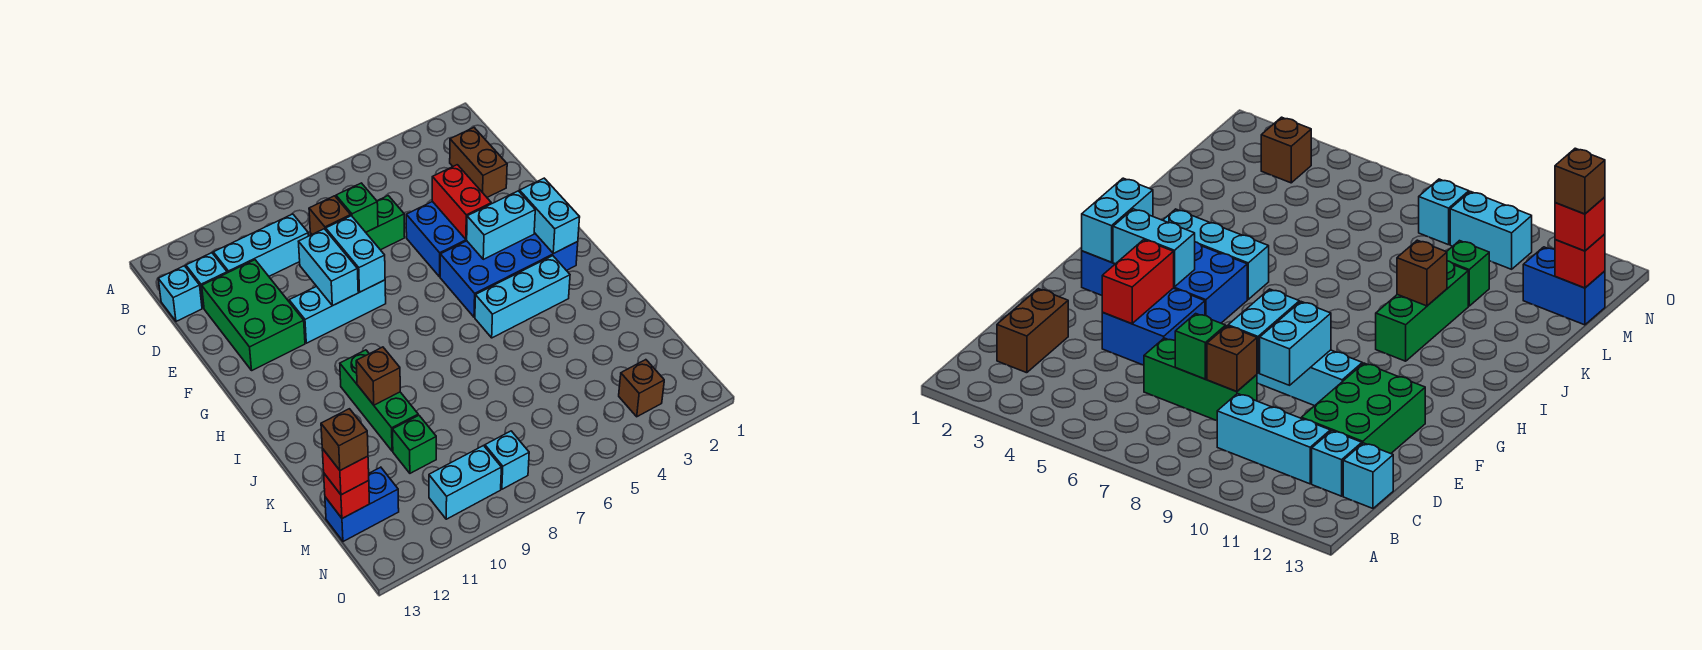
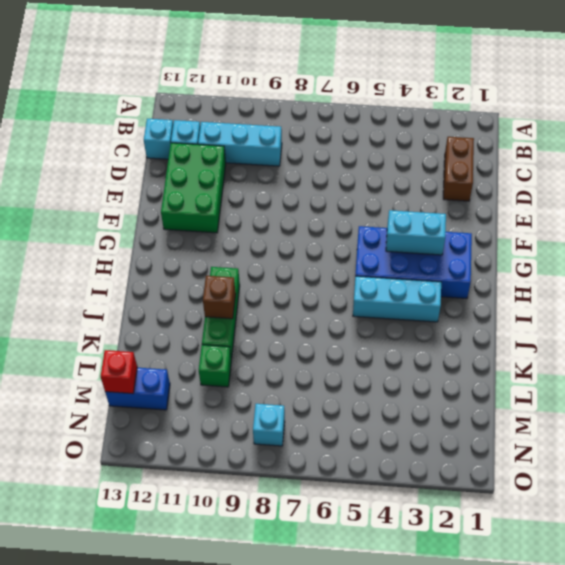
none -> green brick D6:D8 level 1
none -> blue brick E4:F5 level 1
none -> cyan brick F8:F10 level 1

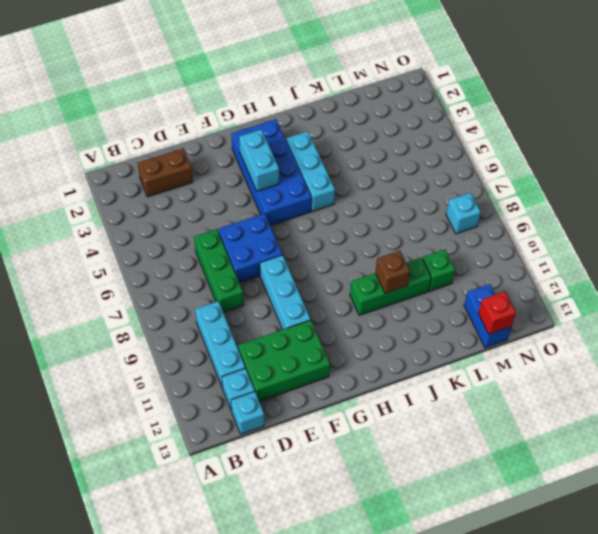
blue brick E6:F7 level 1 -> blue brick E4:F5 level 1
none -> brown brick N3 level 1
none -> cyan brick N9:N10 level 1
none -> green brick D7 level 2

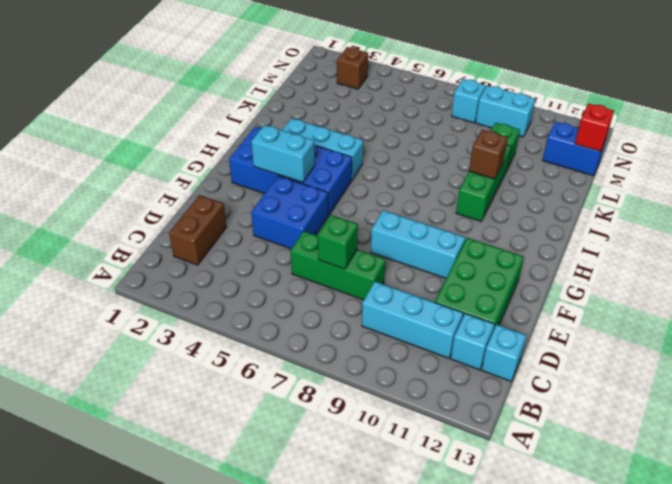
none -> brown brick D8 level 2
none -> red brick E4:F4 level 2
none -> cyan brick E8:F8 level 2

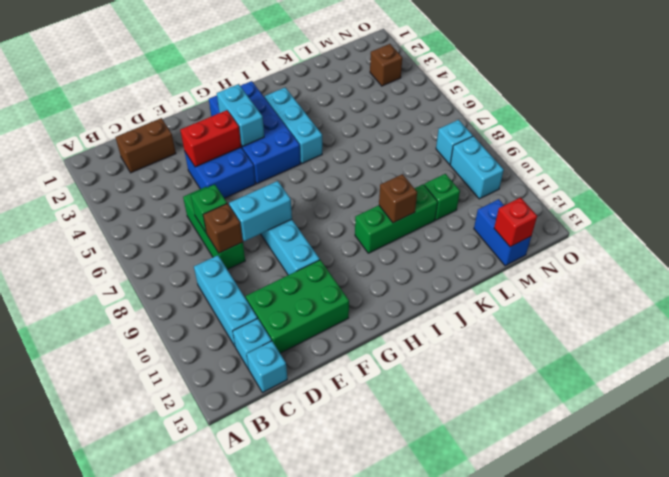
none -> cyan brick E9:F9 level 2
none -> cyan brick G2:H2 level 2
none -> red brick M13 level 3

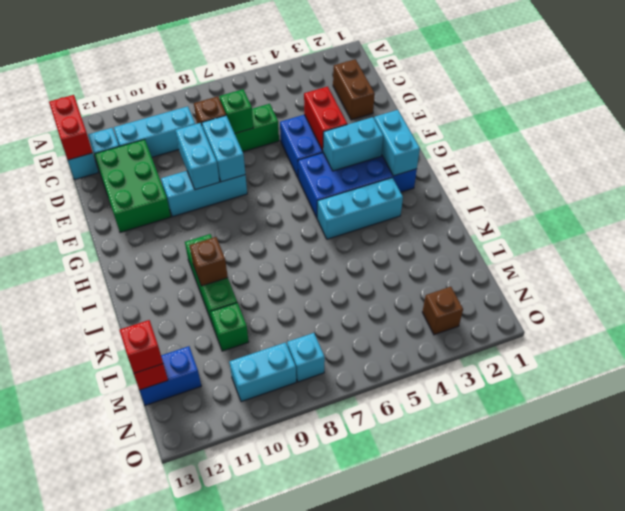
red brick B13:C13 level 2 -> none
none -> brown brick M13 level 4

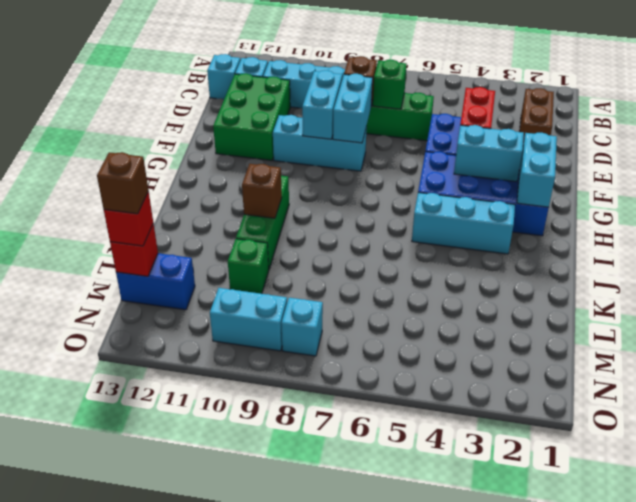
none -> brown brick N3 level 1

